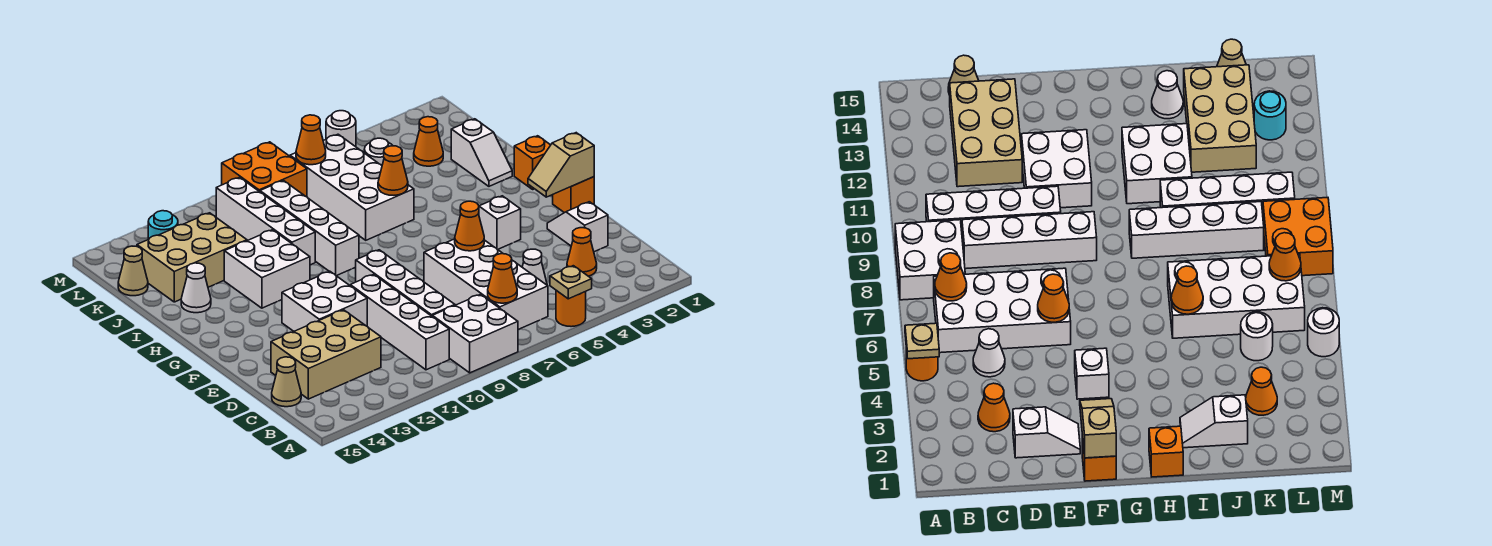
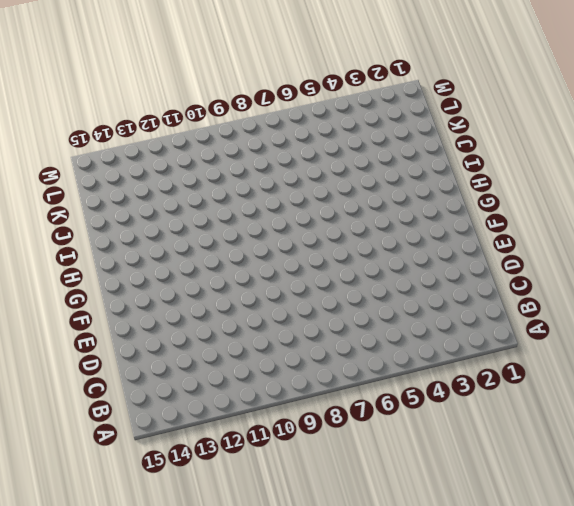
none -> orange round brick A5 level 1
none -> white brick A8:B9 level 1
none -> white brick B6:E7 level 1
none -> white brick B10:E10 level 1

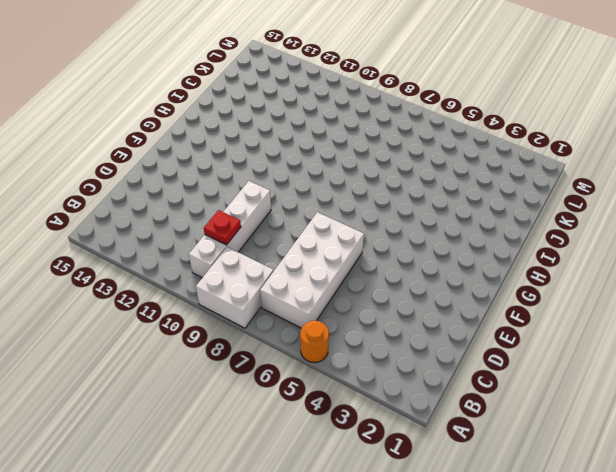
red plate C10 level 2 -> none
none -> orange cone C3 level 1
none -> white cone C5 level 1
none -> white brick C9:F9 level 1
none -> tan brick C12:D14 level 1

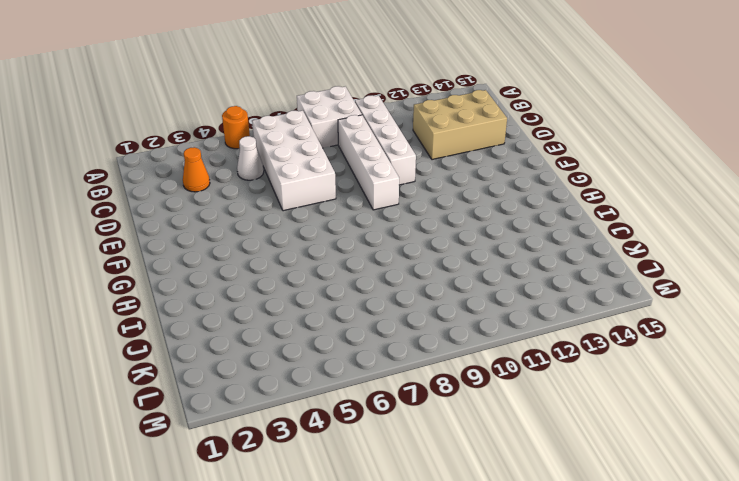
none -> tan cone C15 level 1
none -> white slope D2:E2 level 1 top D
none -> white brick E11:F12 level 1
none -> orange brick F1 level 1

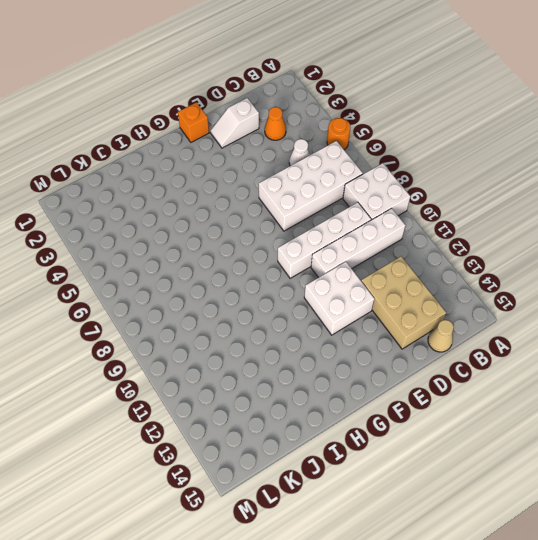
none -> white brick F4 level 1
none -> orange brick H1 level 1
none -> white brick H9:K9 level 1
none -> white brick H11:I12 level 1

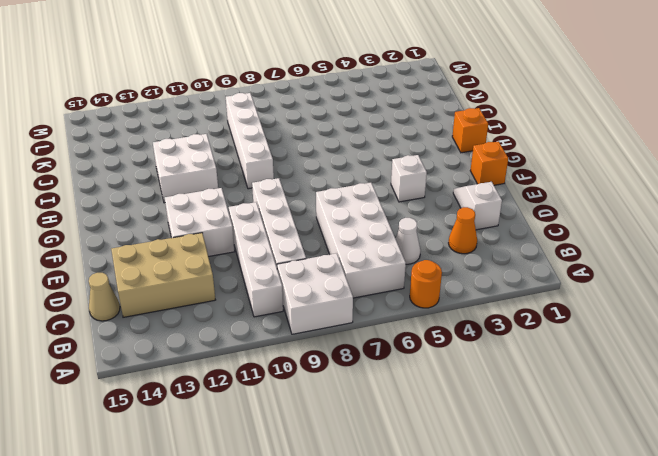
none -> white slope I2:J2 level 1 top J
none -> white brick I6:L7 level 1
none -> white brick I10:L10 level 1
none -> white cone I14 level 1

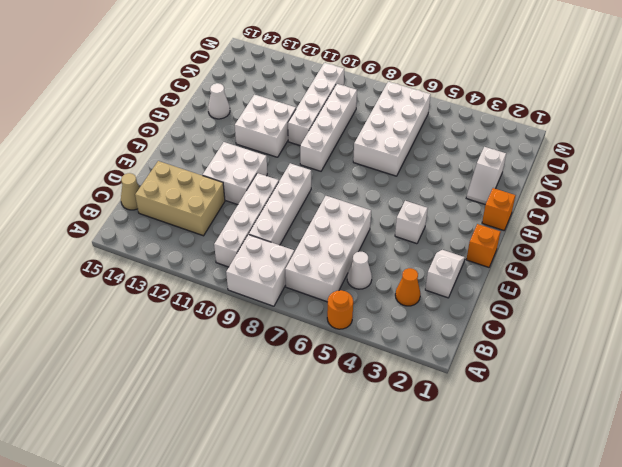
none -> tan brick J12:K14 level 1
none -> orange cone K3 level 1
none -> white round brick K5 level 1
none -> tan cone K15 level 1

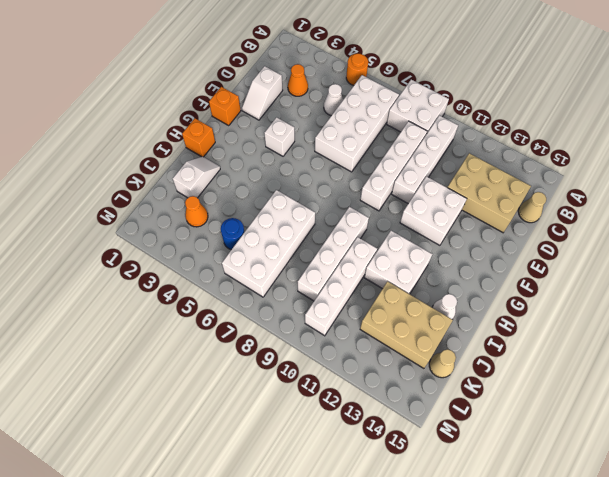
blue round brick K5 level 1 -> white round brick K5 level 1
none -> orange brick L8:M9 level 1
none -> cyan round brick L13 level 1
none -> white round brick M5 level 1
none -> tan plate A5 level 2

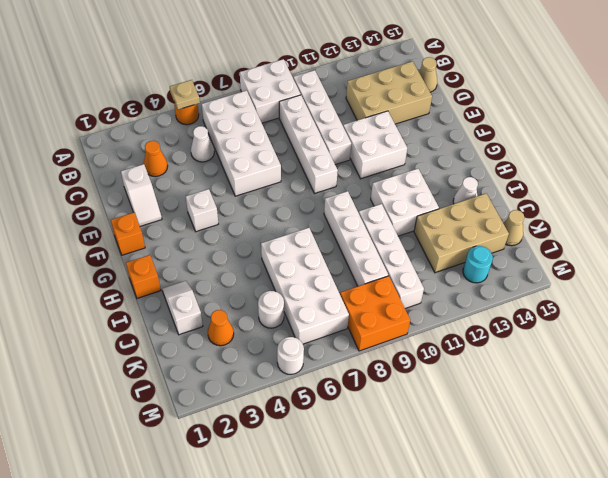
none -> orange cone B7 level 2
none -> orange cone E6 level 2
none -> tan slope F1:F2 level 2 top 1
none -> orange cone I6 level 2

